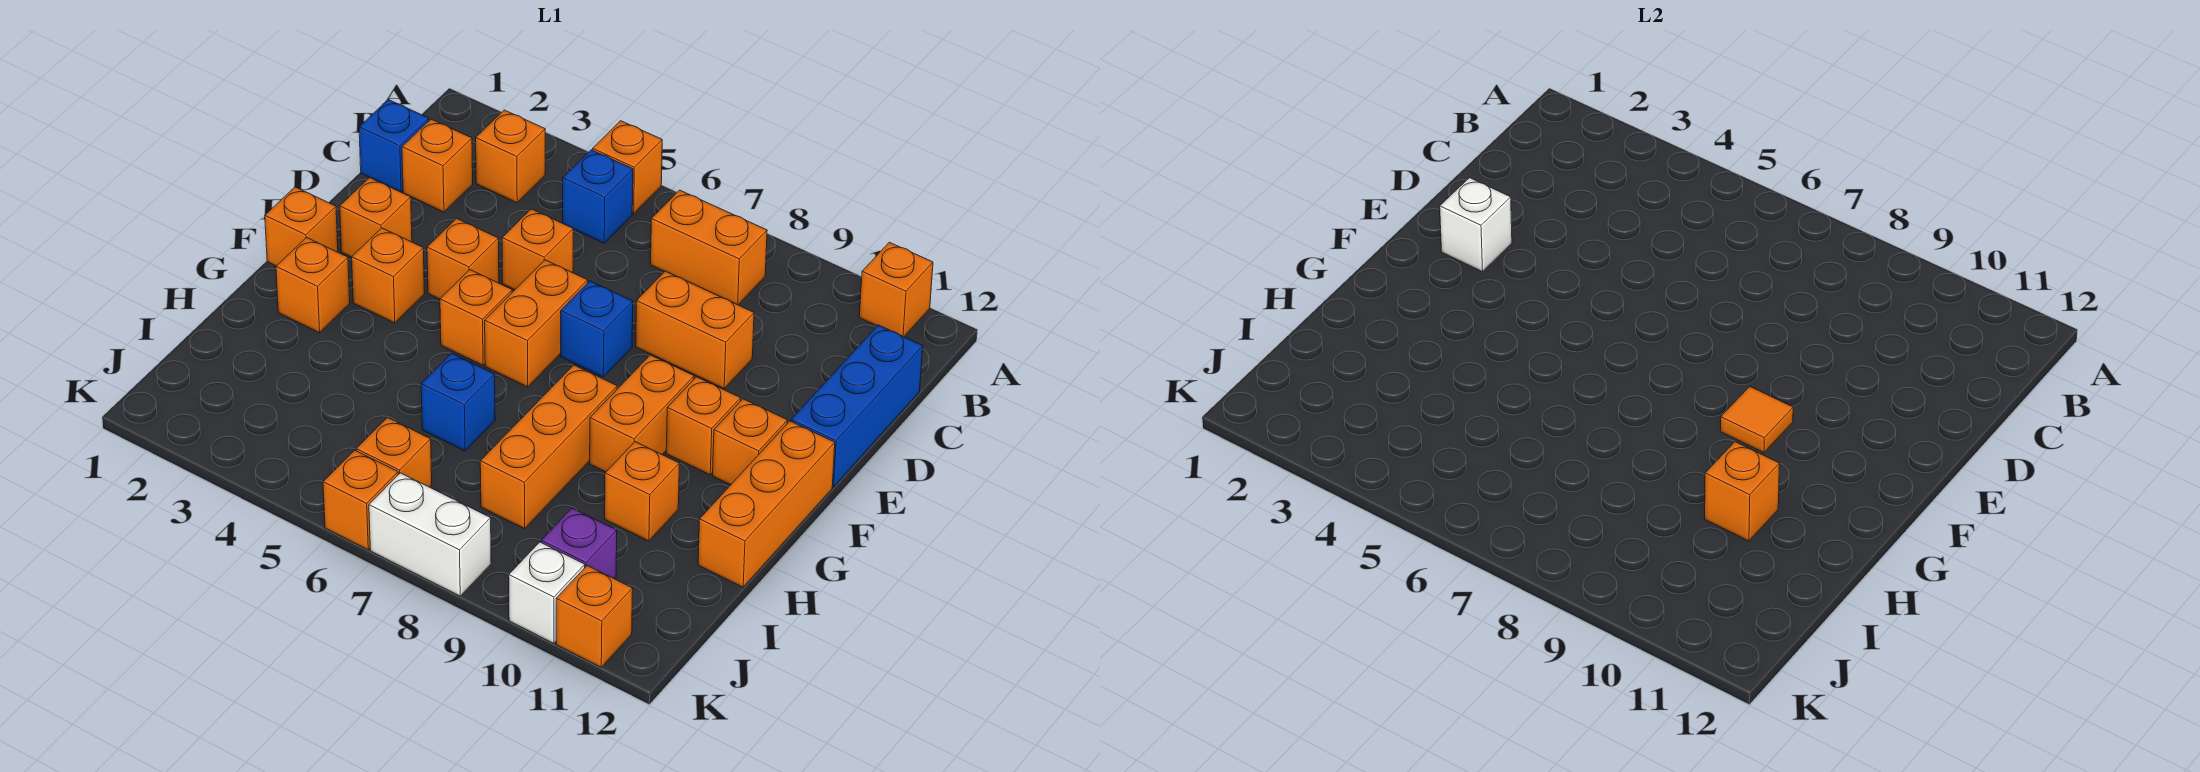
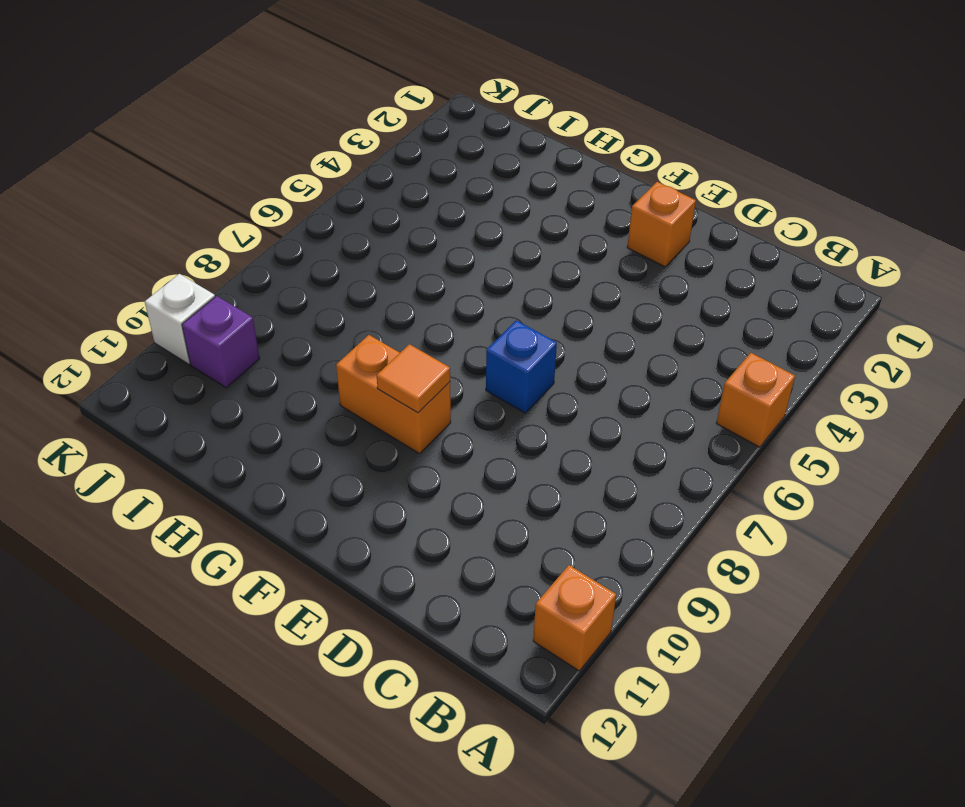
none -> orange brick B3 level 1
none -> blue brick B5 level 1
none -> orange brick B7:B8 level 1
none -> blue brick C1 level 1

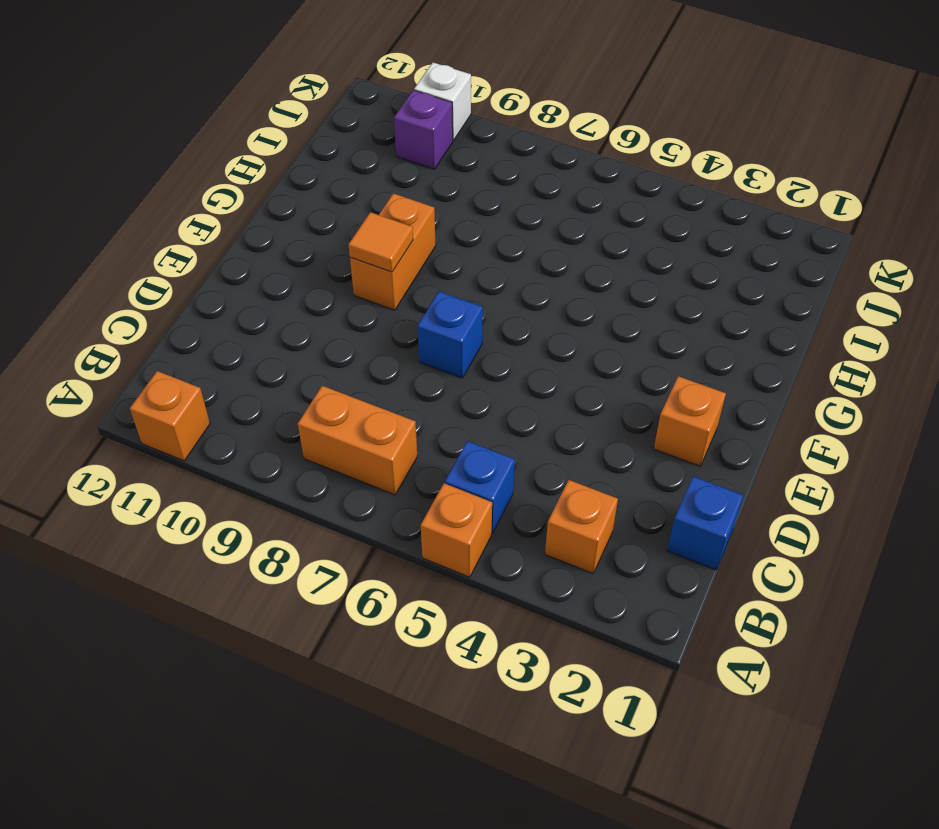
none -> orange brick C2 level 1
none -> blue brick C12:E12 level 1
none -> orange brick D5 level 1
none -> orange brick D8:D9 level 1

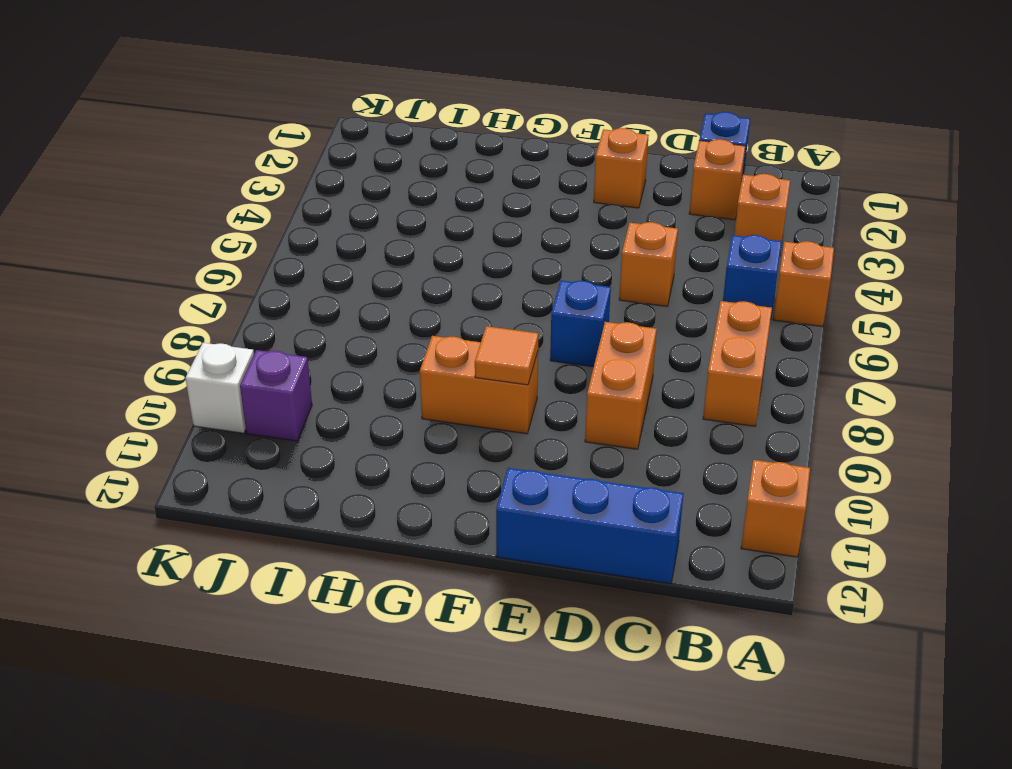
none -> orange brick E4 level 1
none -> orange brick E6:F6 level 1
none -> orange brick F1 level 1
none -> orange brick F3 level 1

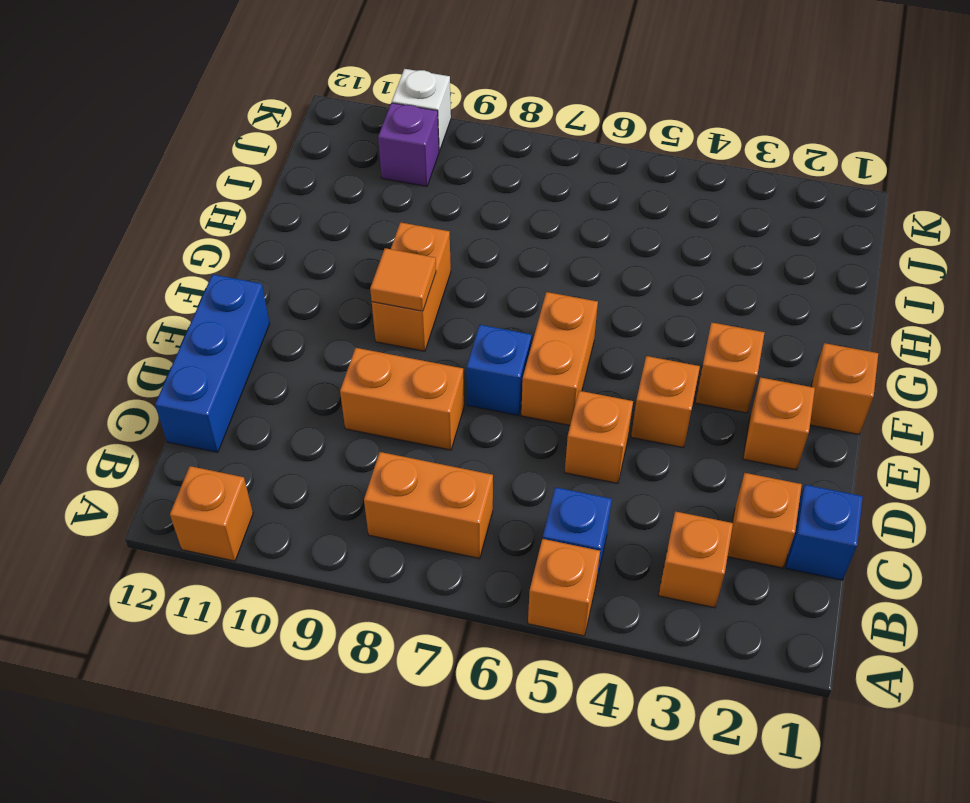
none -> orange brick F5 level 1
none -> orange brick F10 level 1
none -> orange brick F11 level 1
none -> orange brick F12:H12 level 1

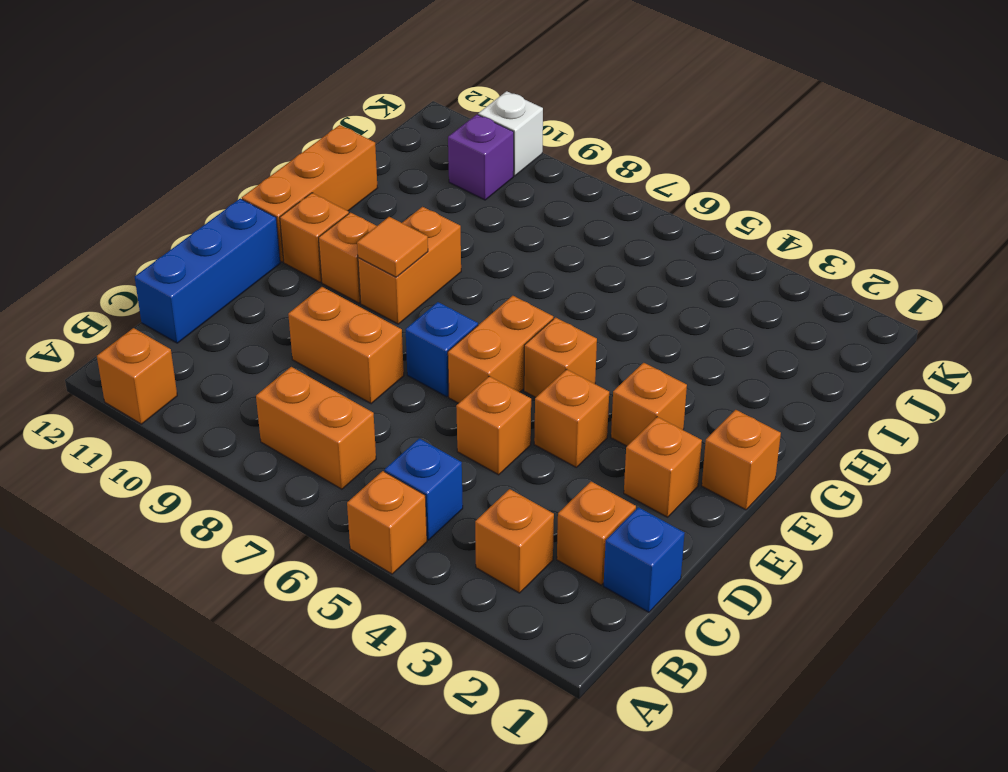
none -> orange brick G2 level 1
none -> orange brick G8:I8 level 1
none -> blue brick H6 level 1
none -> orange brick H10 level 1

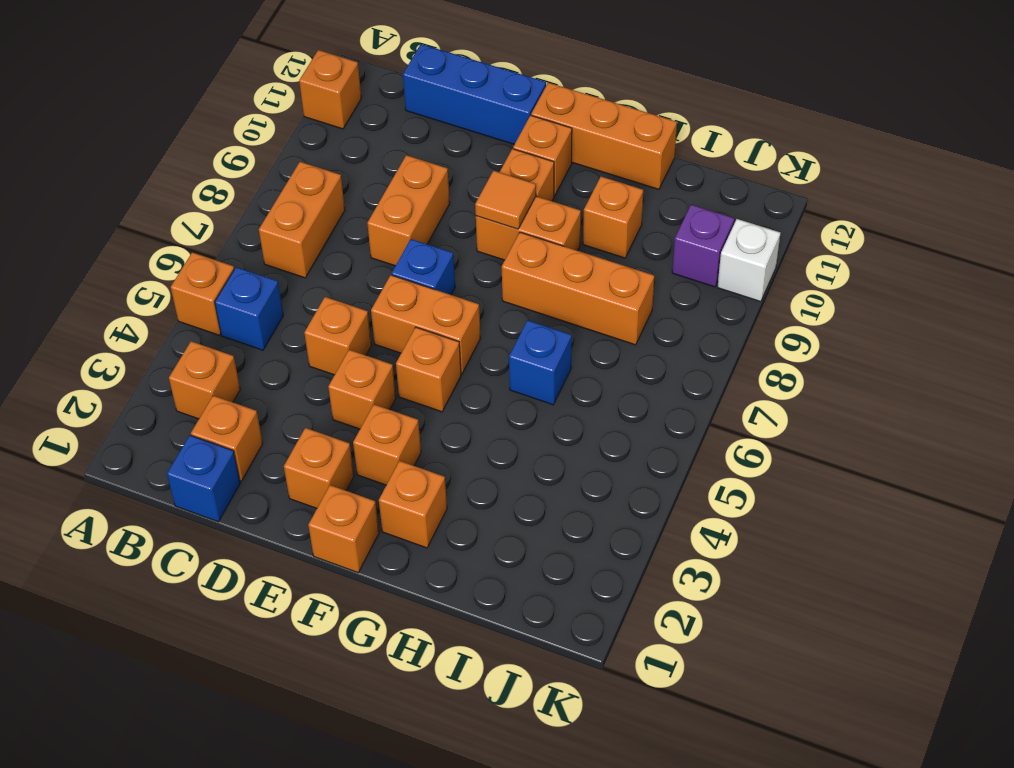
none -> orange brick J6 level 1
none -> orange brick K6 level 1
none -> white brick K7:K8 level 1
none -> orange brick K11 level 1

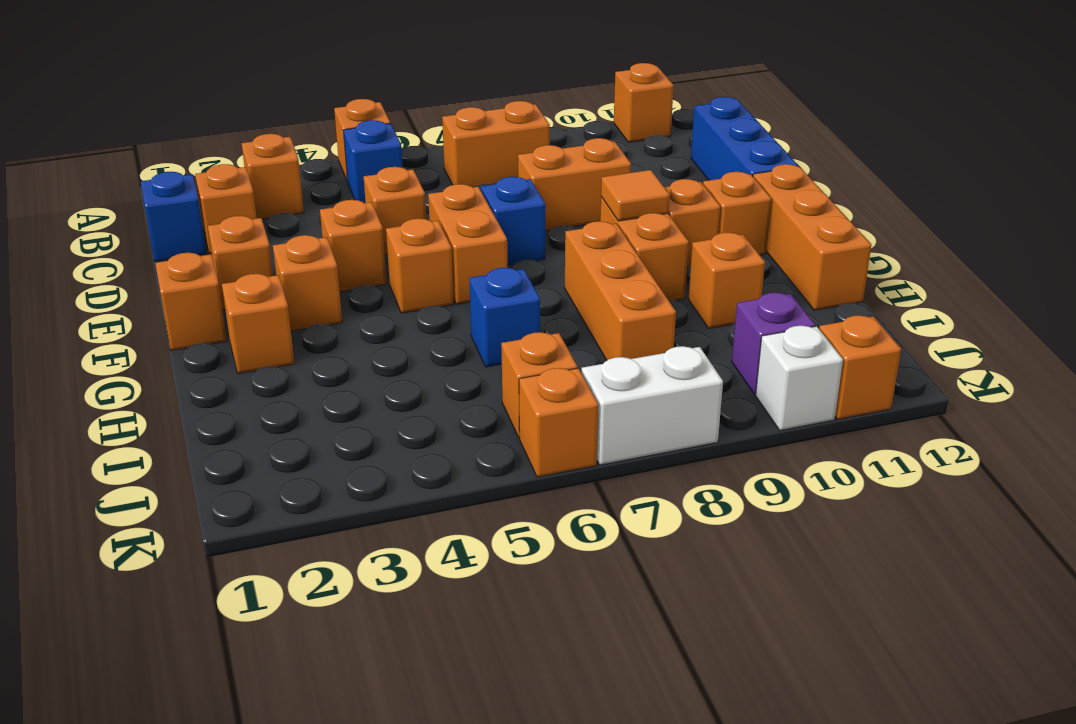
none -> white brick E2 level 2
none -> orange brick H10 level 2

